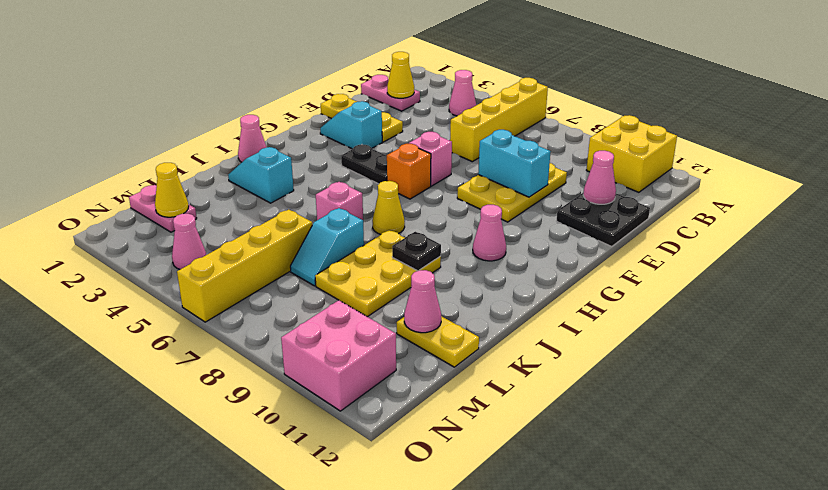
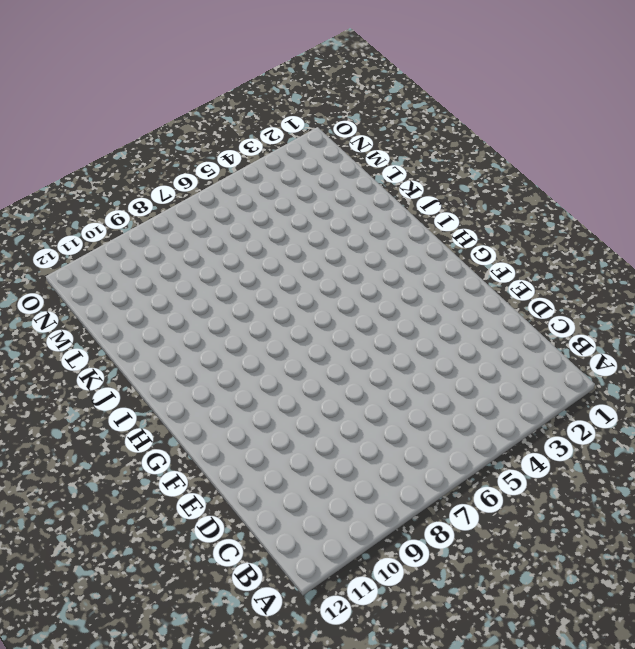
none -> yellow brick A6:D6 level 1
none -> yellow brick A10:B11 level 1
none -> pink cone B4 level 1

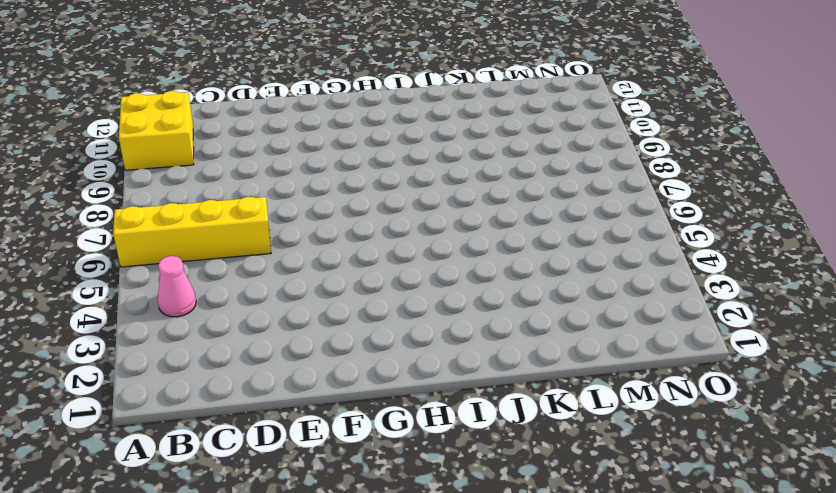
none -> pink plate C1:C2 level 1
none -> yellow plate D8:F9 level 1
none -> black plate D11:E12 level 1

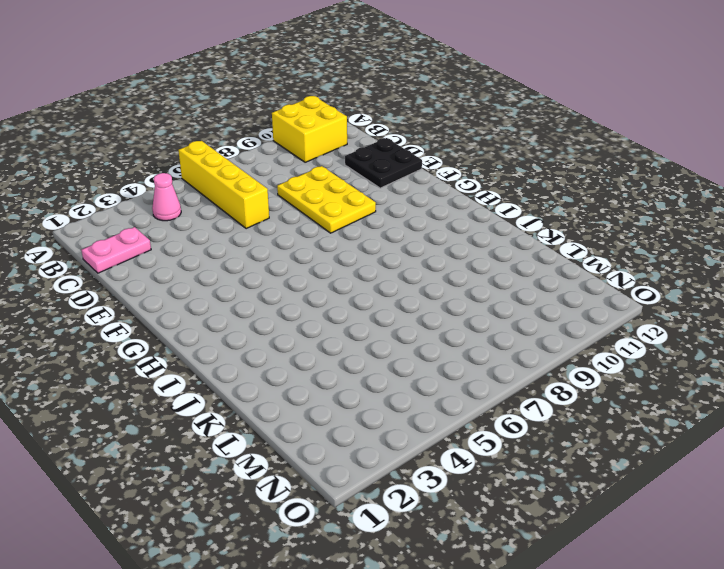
none -> yellow plate E1:E3 level 1
none -> cyan slope F2:F3 level 1 top 3
none -> pink brick F6 level 1

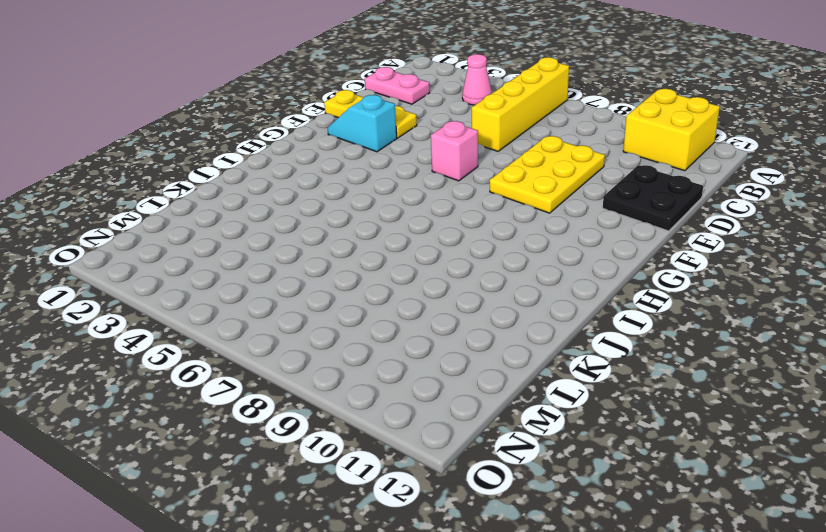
none -> black plate G4:G5 level 1
none -> orange brick G6 level 1
none -> pink cone H10 level 1

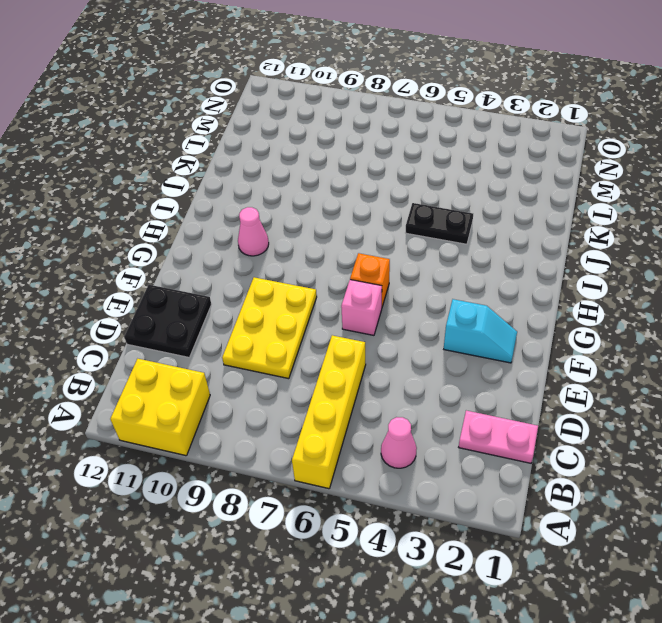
black plate J4:J5 level 1 -> black plate G4:G5 level 1
none -> yellow plate E1:E3 level 1
none -> pink cone I1 level 1
none -> yellow cone I7 level 1

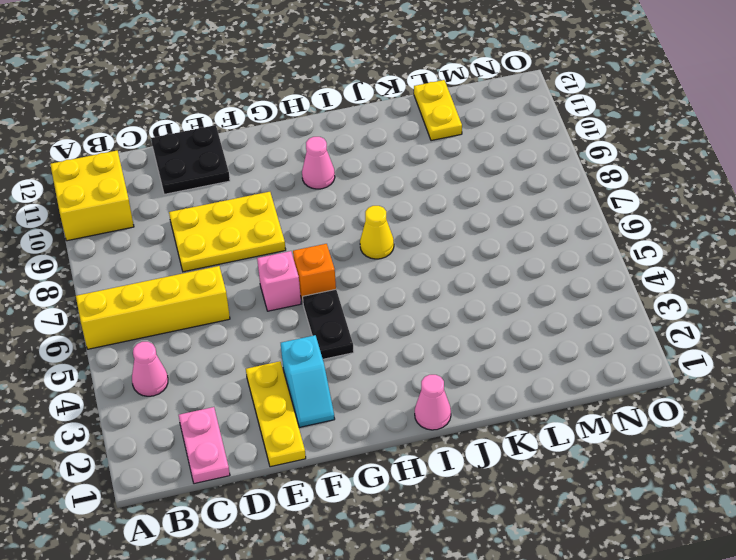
none -> cyan slope J2:J3 level 1 top 3
none -> pink brick J6 level 1
none -> yellow plate J8:L9 level 1

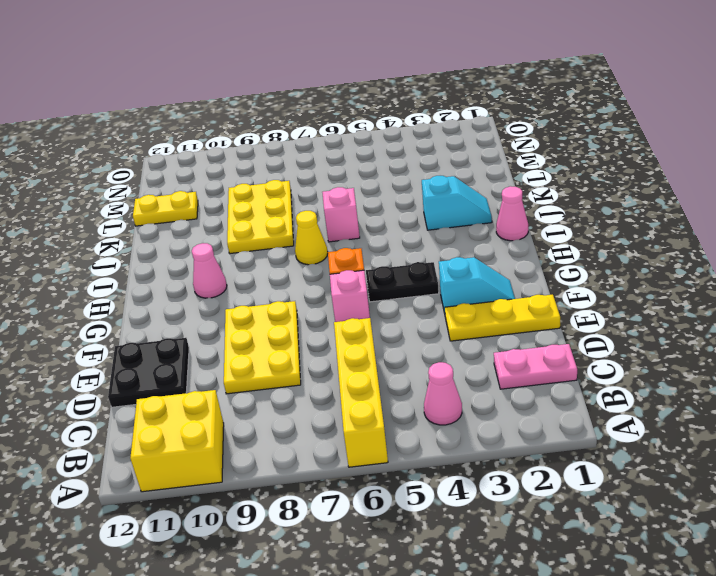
none -> cyan slope K7:L7 level 1 top K
none -> yellow brick L6:O6 level 1
none -> pink plate M1:M2 level 1

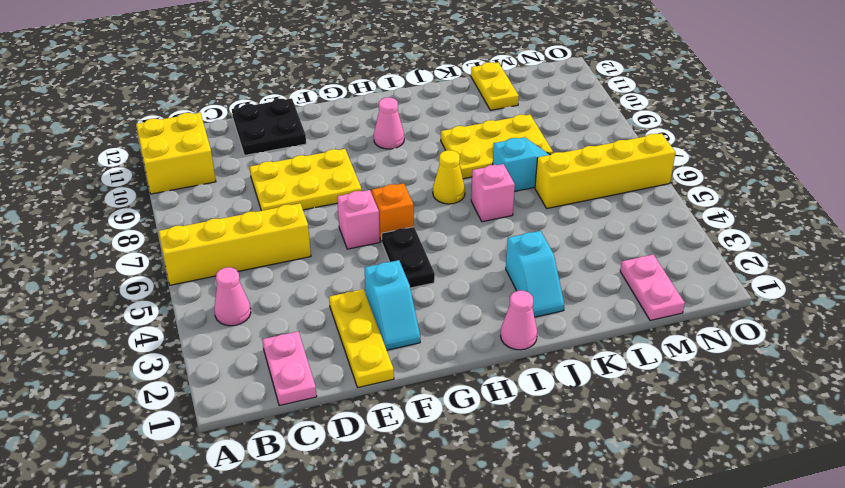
none -> pink cone N4 level 1
none -> pink brick N10:O11 level 1
none -> yellow cone C2 level 2

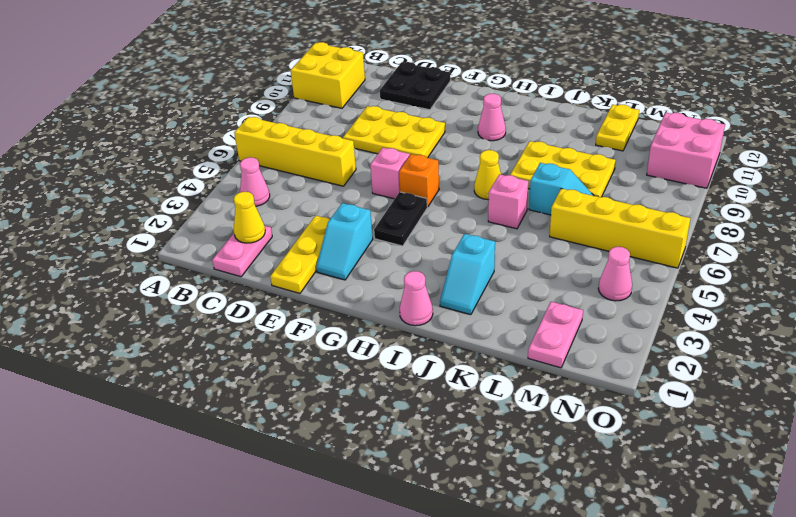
none -> pink cone D11 level 2
none -> cyan brick E8:E9 level 2
none -> black plate J9 level 2

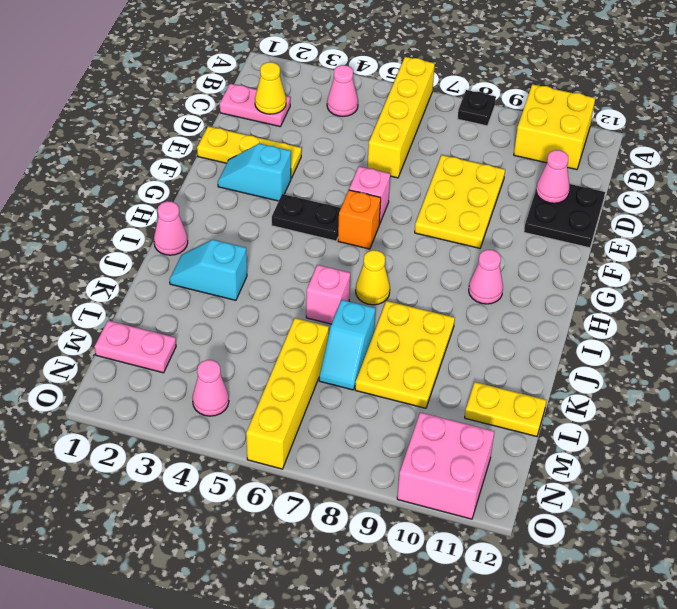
black plate A8 level 1 -> black plate J9 level 2
none -> cyan brick E8:E9 level 2
none -> pink cone L11 level 2
none -> yellow cone M2 level 2

